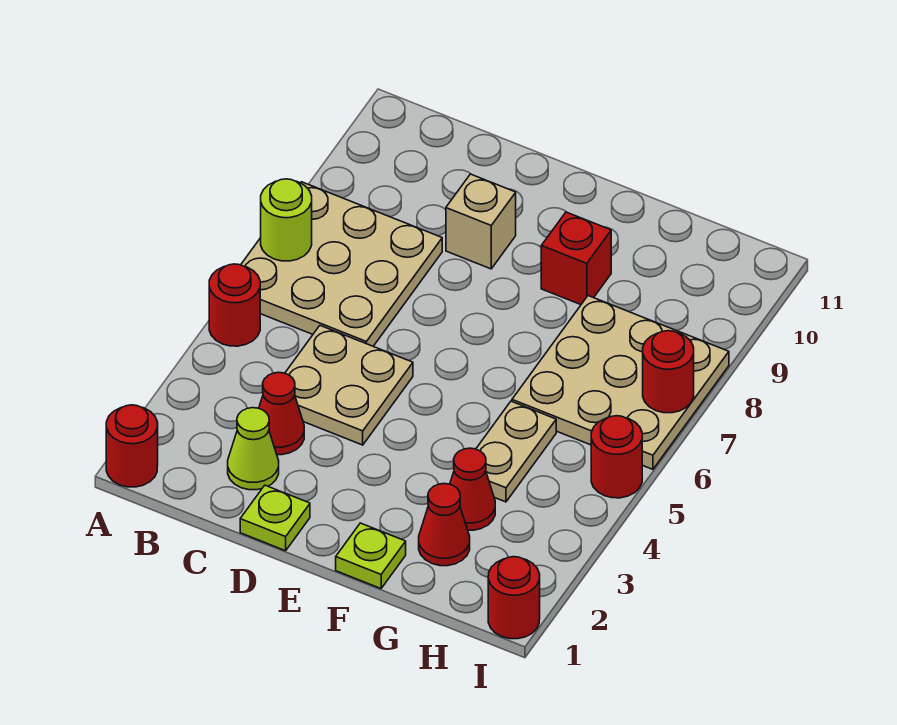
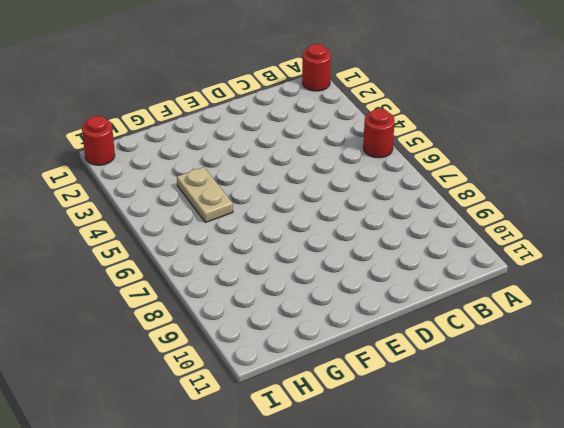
none -> tan plate A6:C8 level 1
none -> lime cone C2 level 1
none -> red cone C3 level 1

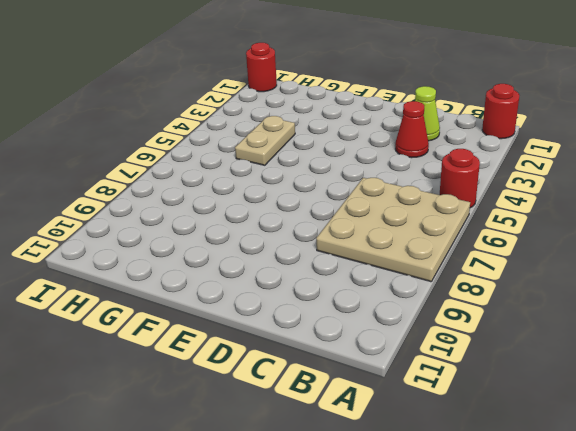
none -> tan plate C4:D5 level 1
none -> lime plate D1 level 1
none -> tan brick D9 level 1

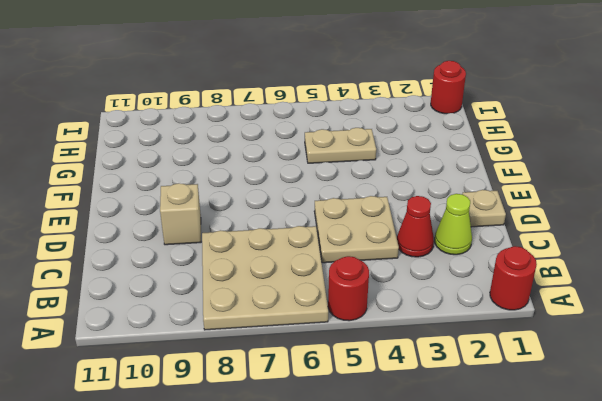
tan plate D1 level 1 -> lime plate D1 level 1
none -> lime plate F1 level 1
none -> red brick F9 level 1
none -> red cone G2 level 1

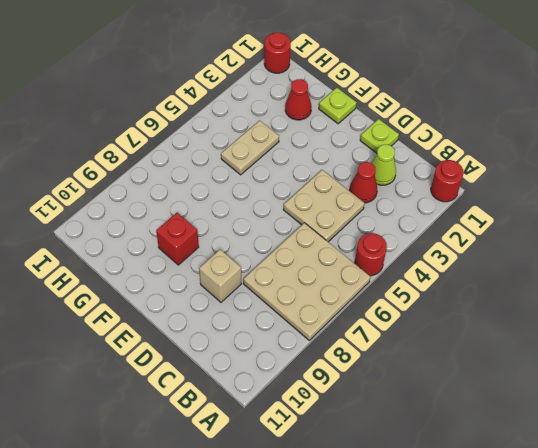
none -> red cone G3 level 1
none -> tan plate G6:I8 level 1
none -> red round brick I5 level 1

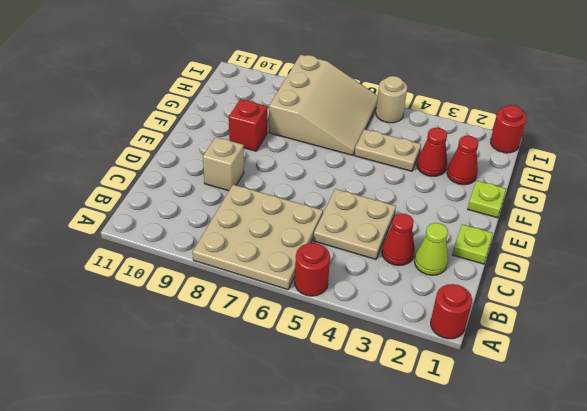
tan slope G6:I8 level 1 top 8 -> tan plate G6:I8 level 1
tan round brick I5 level 1 -> red round brick I5 level 1
none -> lime round brick A7 level 2
none -> red round brick I7 level 2

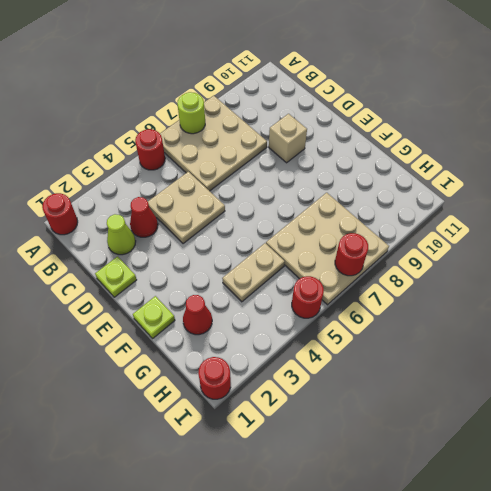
none -> red brick F9 level 1
none -> red cone G3 level 1

